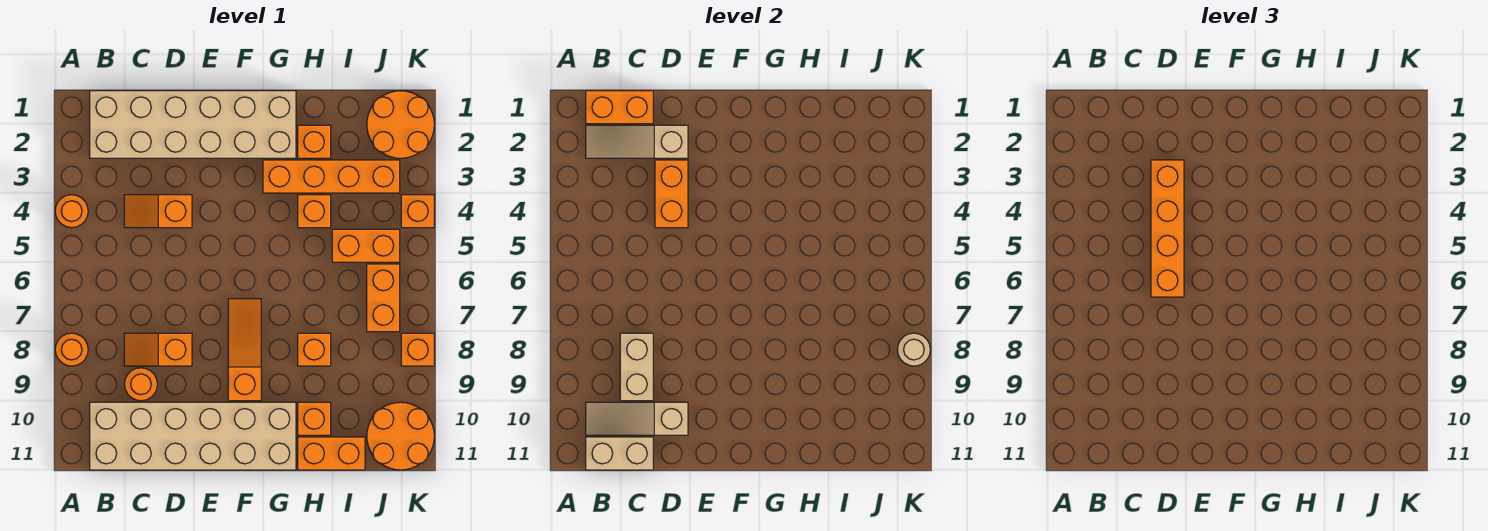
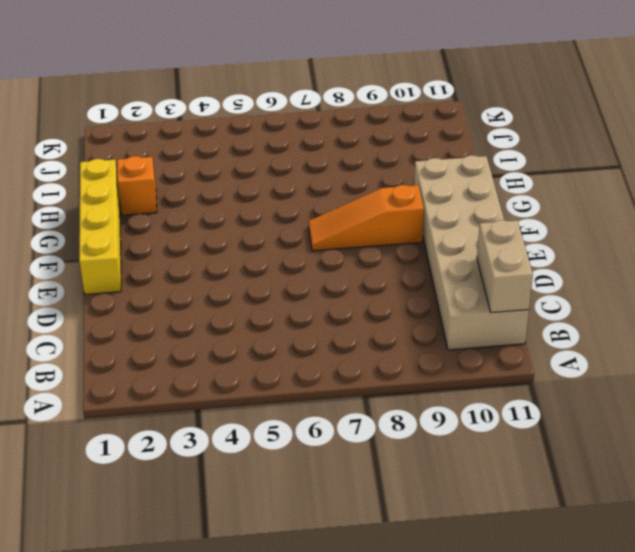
yellow brick E1:H1 level 1 -> tan brick B1:G2 level 1
none -> orange round brick A4 level 1
none -> orange round brick A8 level 1
none -> orange slope C4:D4 level 1 top D

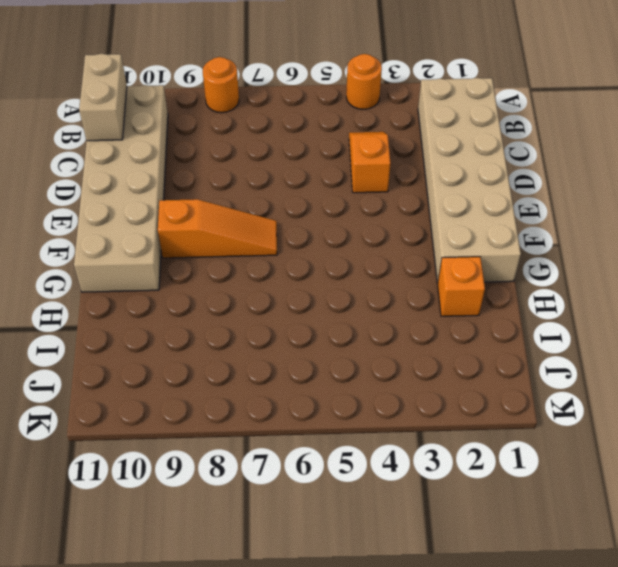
none -> orange slope C8:D8 level 1 top D
none -> orange round brick C9 level 1
none -> orange brick G3:J3 level 1

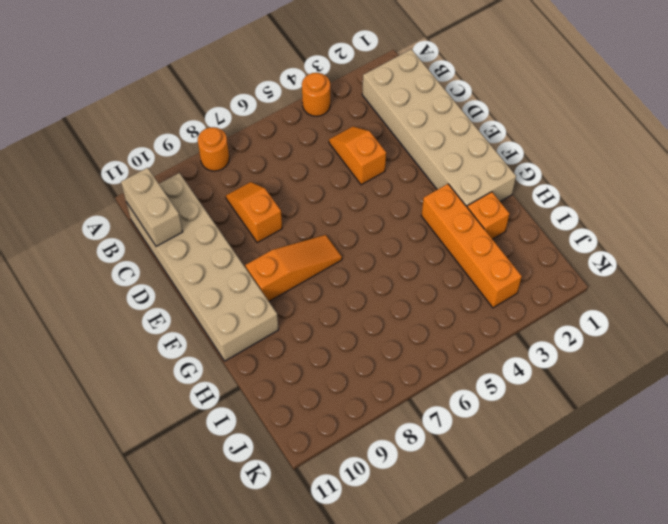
none -> orange round brick C9 level 1
none -> orange brick H4 level 1
none -> orange brick H8 level 1

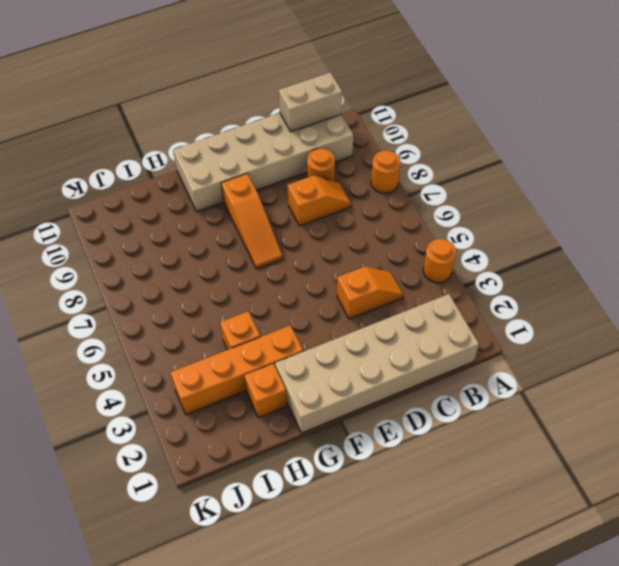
none -> orange brick H8 level 1
none -> orange brick H10 level 1
none -> orange brick H11:I11 level 1

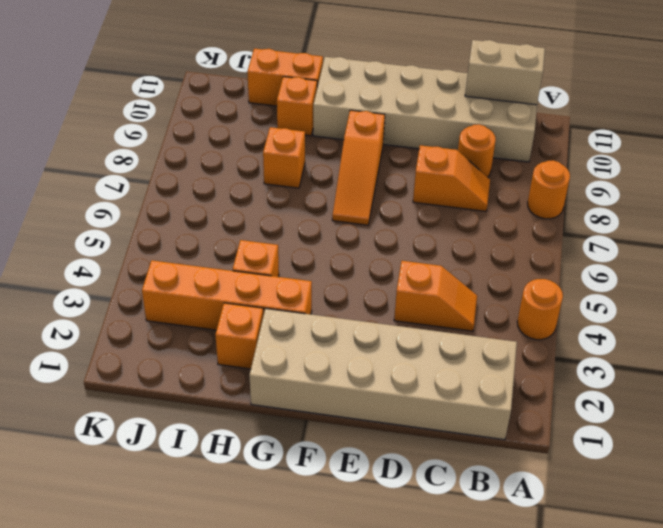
none -> orange brick I5:J5 level 1
none -> orange round brick J1:K2 level 1
none -> orange brick J6:J7 level 1

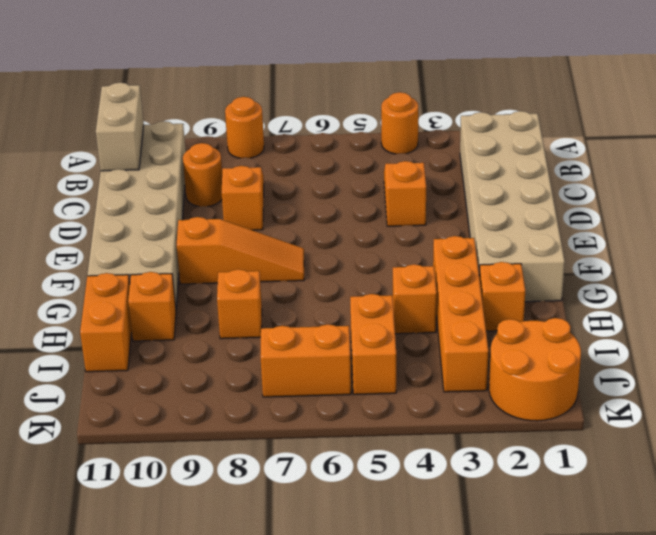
none -> orange round brick J10:K11 level 1
none -> orange brick K4 level 1
none -> orange brick K8 level 1

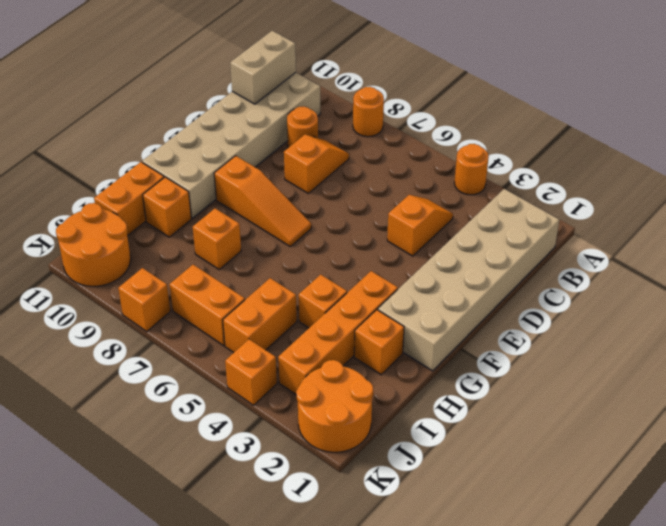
none -> orange brick B1:C1 level 2
none -> tan slope B2:D2 level 2 top D
none -> tan slope B10:D10 level 2 top D

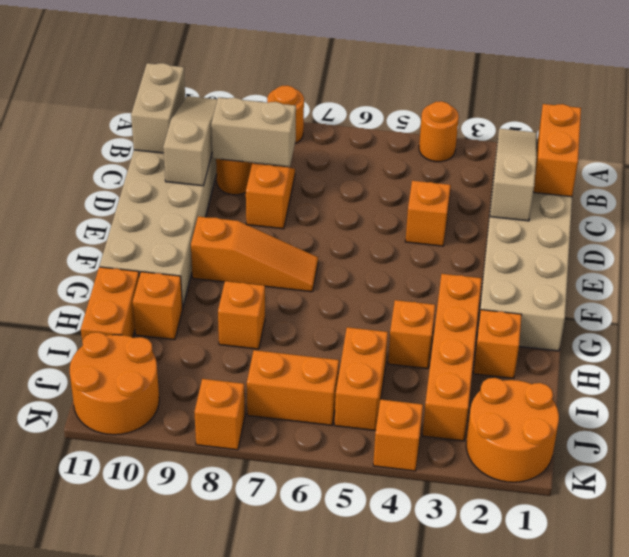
none -> orange brick D3:D4 level 2
none -> tan round brick K8 level 2
none -> orange brick D3:D6 level 3

